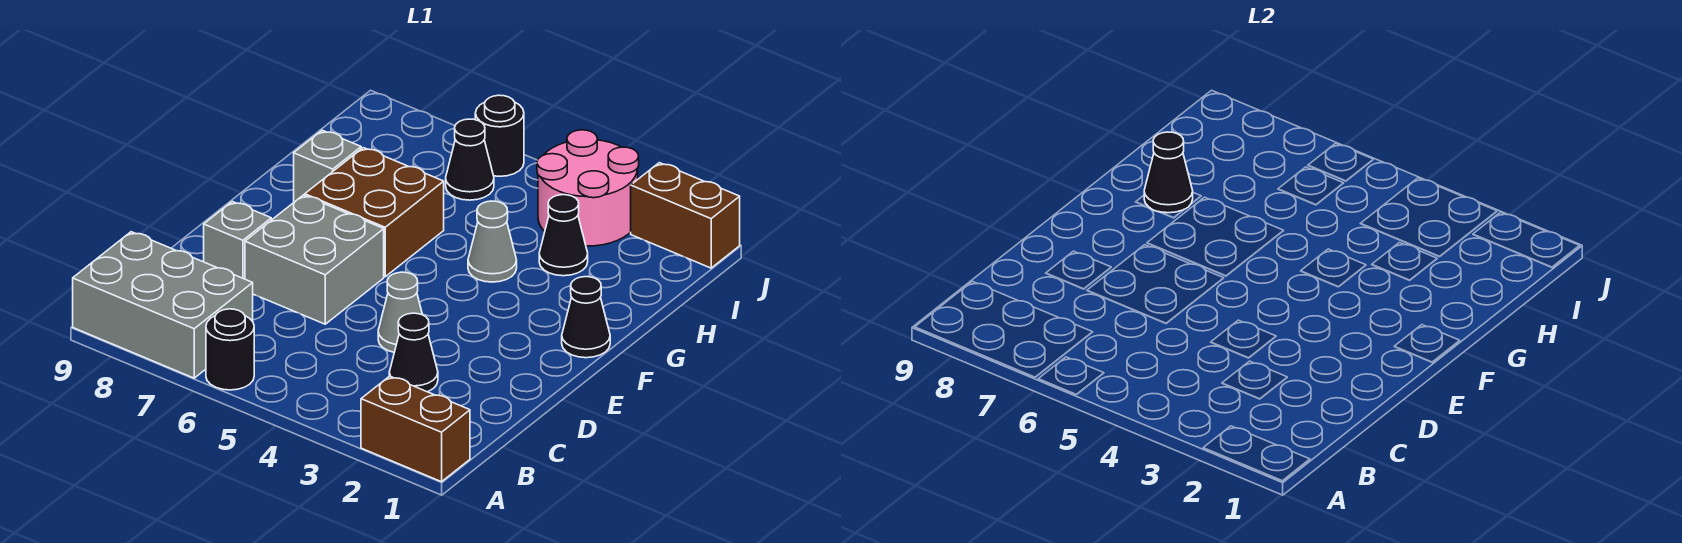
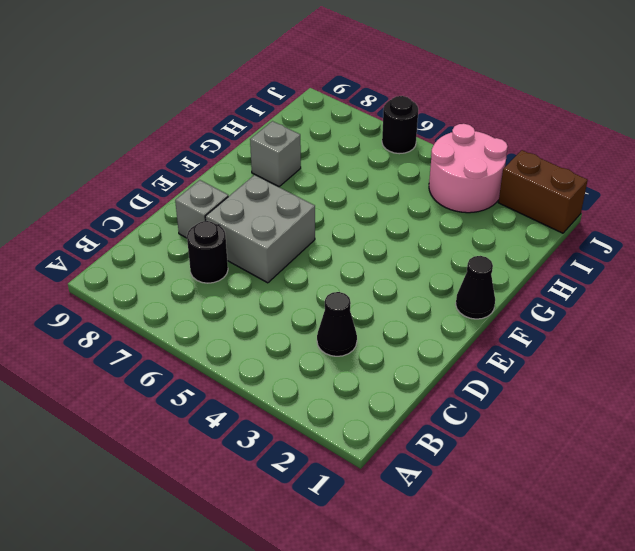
black round brick C7 level 1 -> black round brick A6 level 1
none -> brown brick A1:A2 level 1
none -> grey brick A7:B9 level 1
none -> grey cone D4 level 1

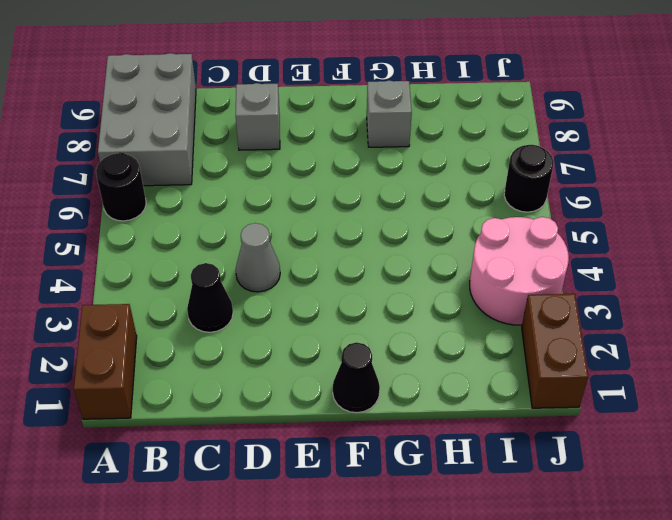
none -> grey brick D6:E7 level 1
none -> brown brick F6:G7 level 1
none -> grey cone G4 level 1

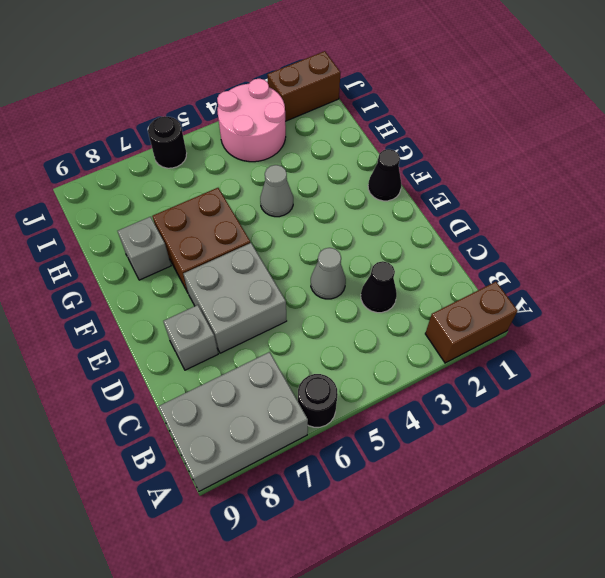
none -> black cone H3 level 1
none -> black cone I6 level 1
none -> black cone G8 level 2

